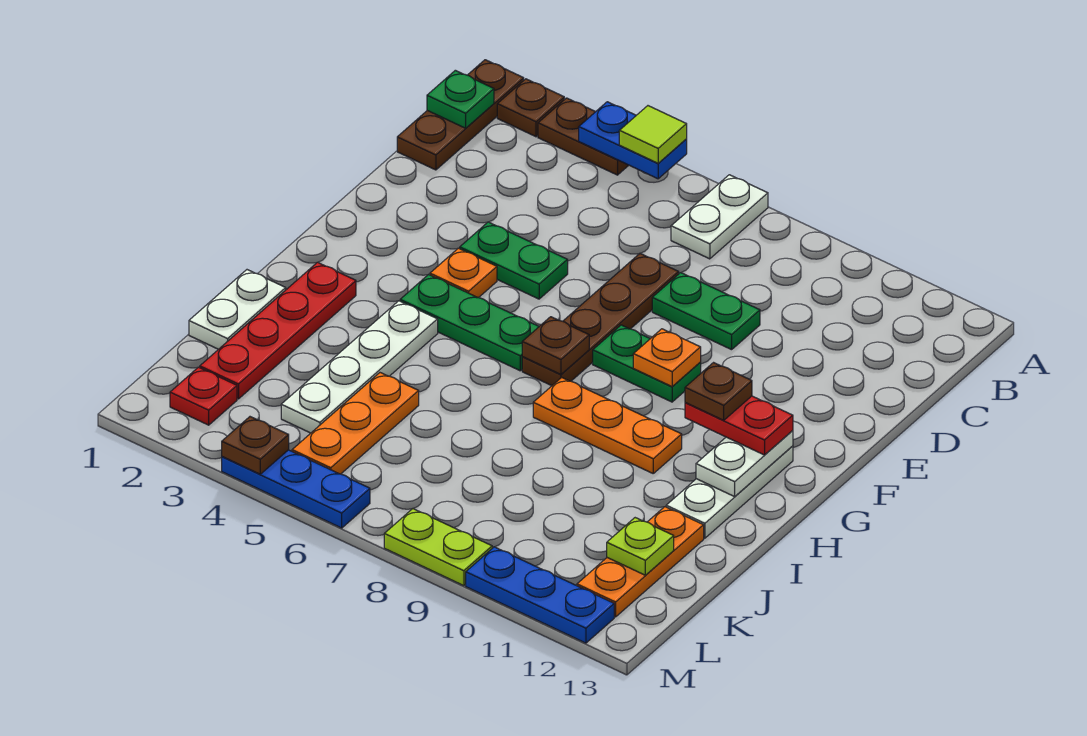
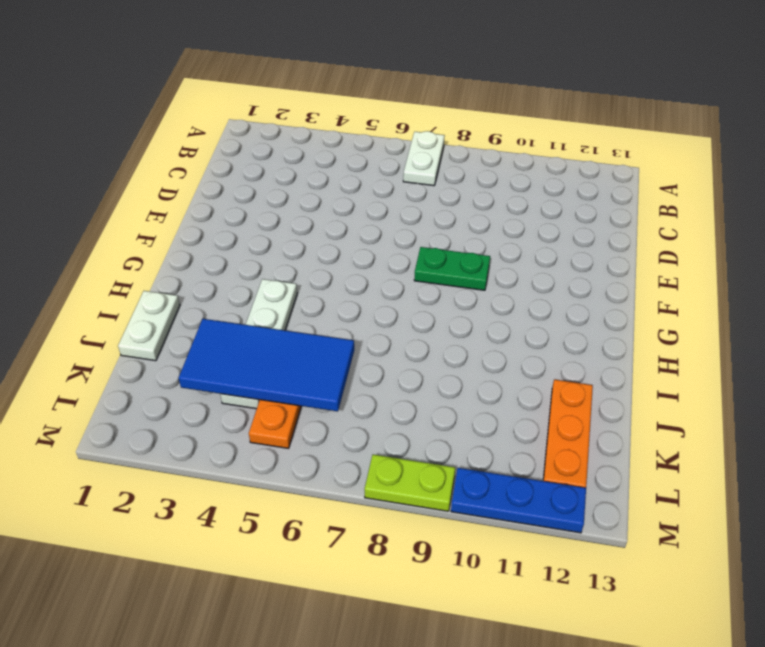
blue tile J3:K6 level 2 -> none
none -> brown plate A1:C1 level 1
none -> brown plate A2 level 1
none -> brown plate A3:A4 level 1
none -> brown plate D7:G7 level 1

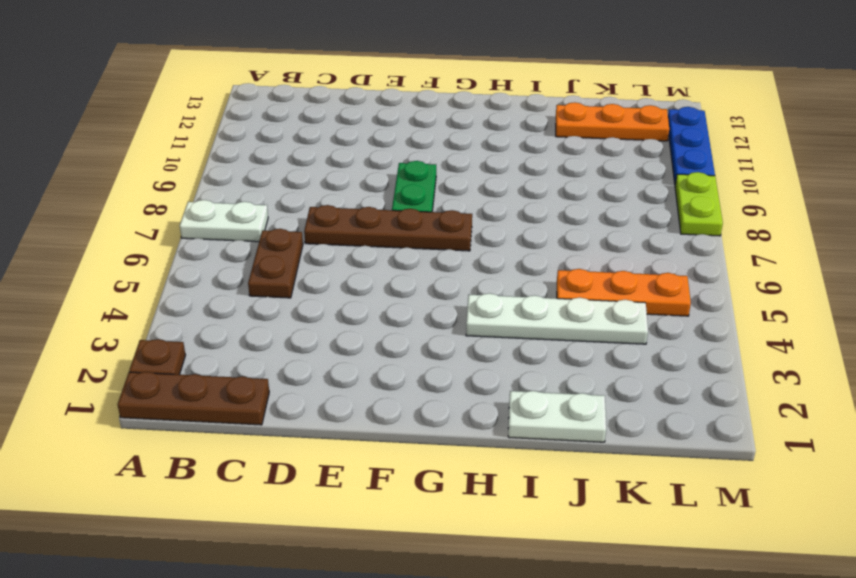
brown plate C5:C6 level 1 -> brown plate A3:A4 level 1
none -> green plate D8:D9 level 1
none -> green plate E4:E5 level 1
none -> orange plate F4 level 1
none -> green plate G4:G6 level 1

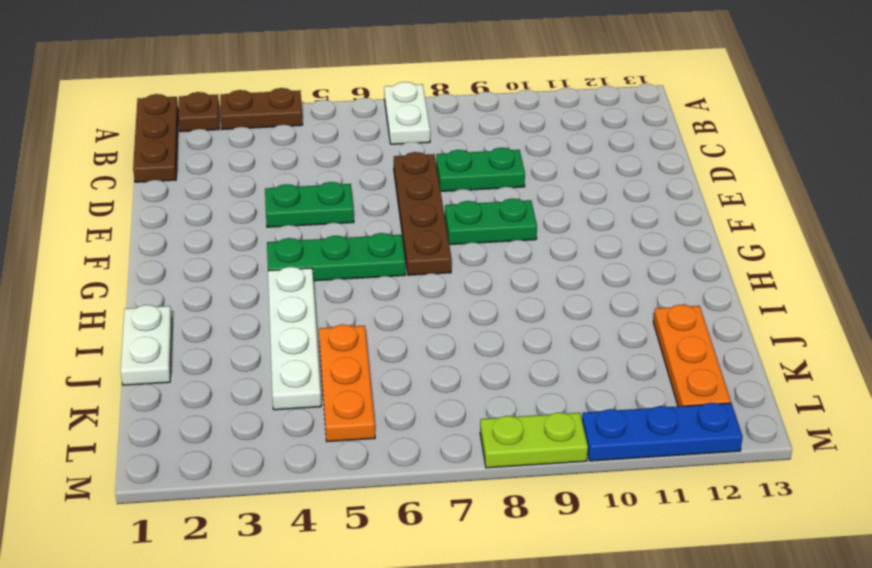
none -> orange plate F4 level 1
none -> white plate G12:I12 level 1
none -> red plate H2:K2 level 1
none -> orange plate H8:H10 level 1

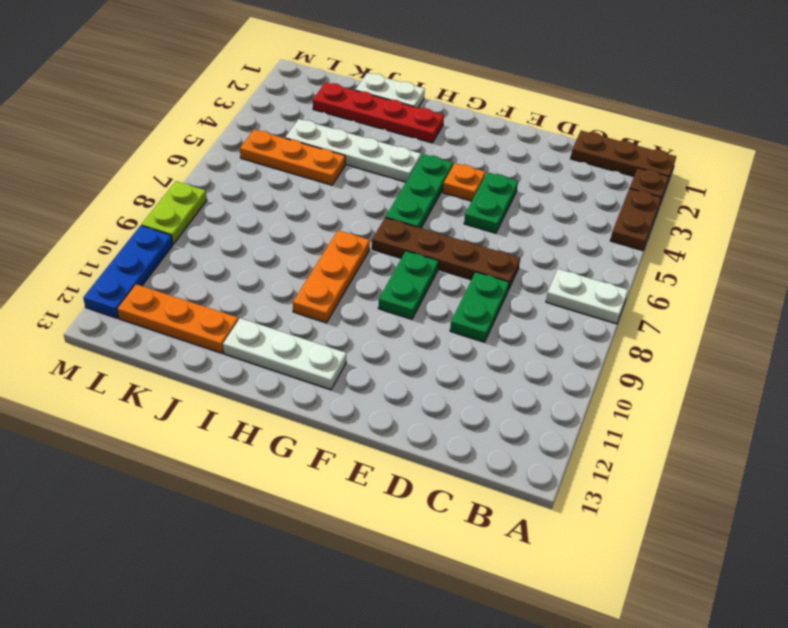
none -> red plate L2 level 1
none -> blue plate M4:M6 level 1
none -> blue plate A4:A5 level 2
none -> green plate B1 level 2

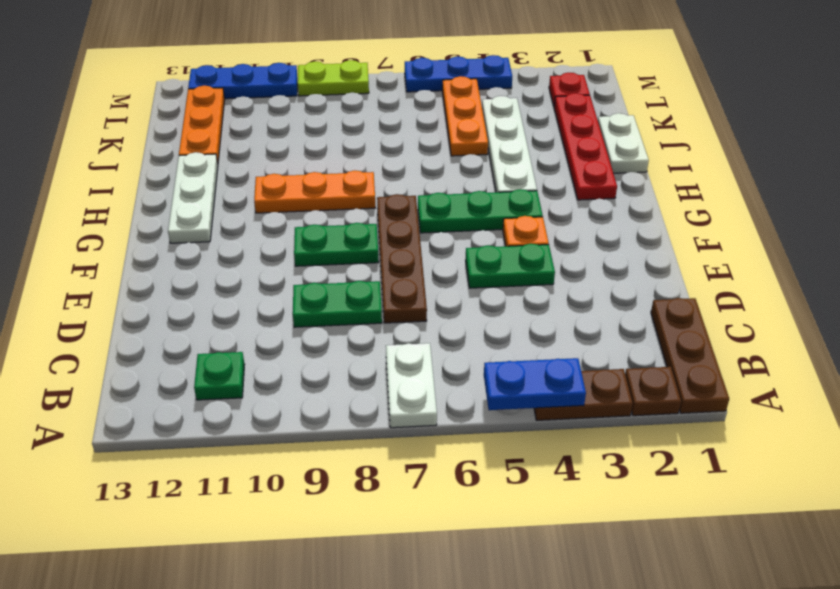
green plate B11 level 1 -> green plate B1 level 2
none -> orange plate F9 level 2
none -> brown plate G7 level 2
none -> white plate G12:H12 level 2
none -> lime plate K12 level 2

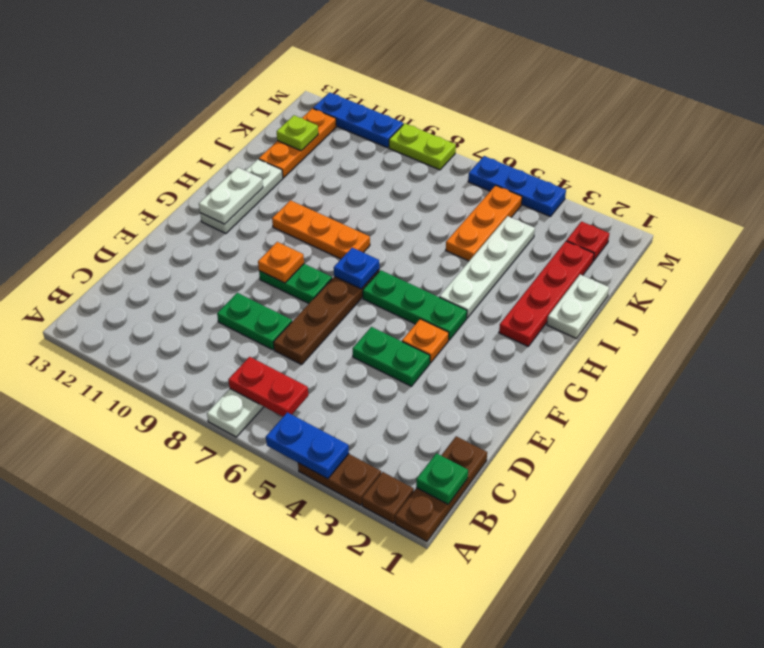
red plate B6:B7 level 2 -> red plate G11:G12 level 3
blue plate G7 level 2 -> brown plate G7 level 2
none -> brown plate M4 level 2
none -> lime tile A5 level 3
none -> brown plate G11 level 4

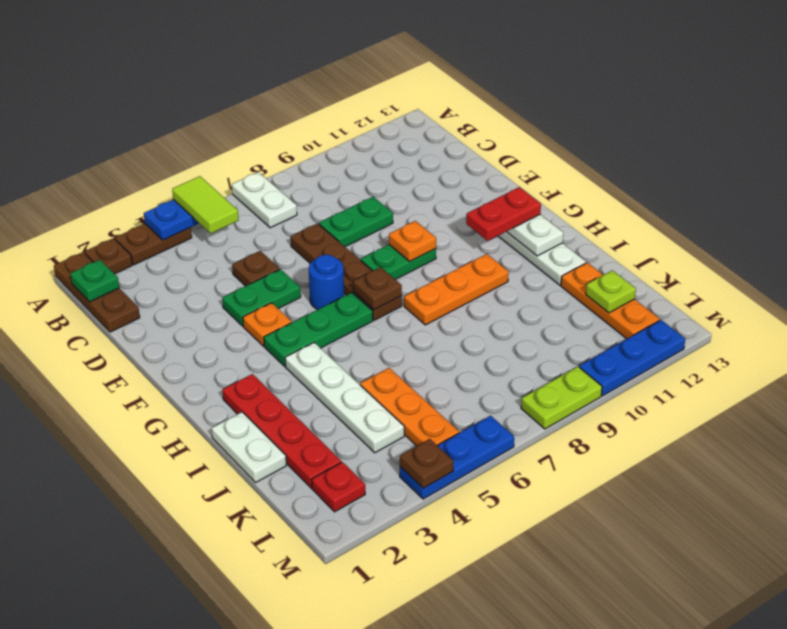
lime tile A5:B5 level 3 -> lime tile A5 level 3
brown plate D5 level 1 -> brown plate G11 level 4
blue round brick F6 level 1 -> none

